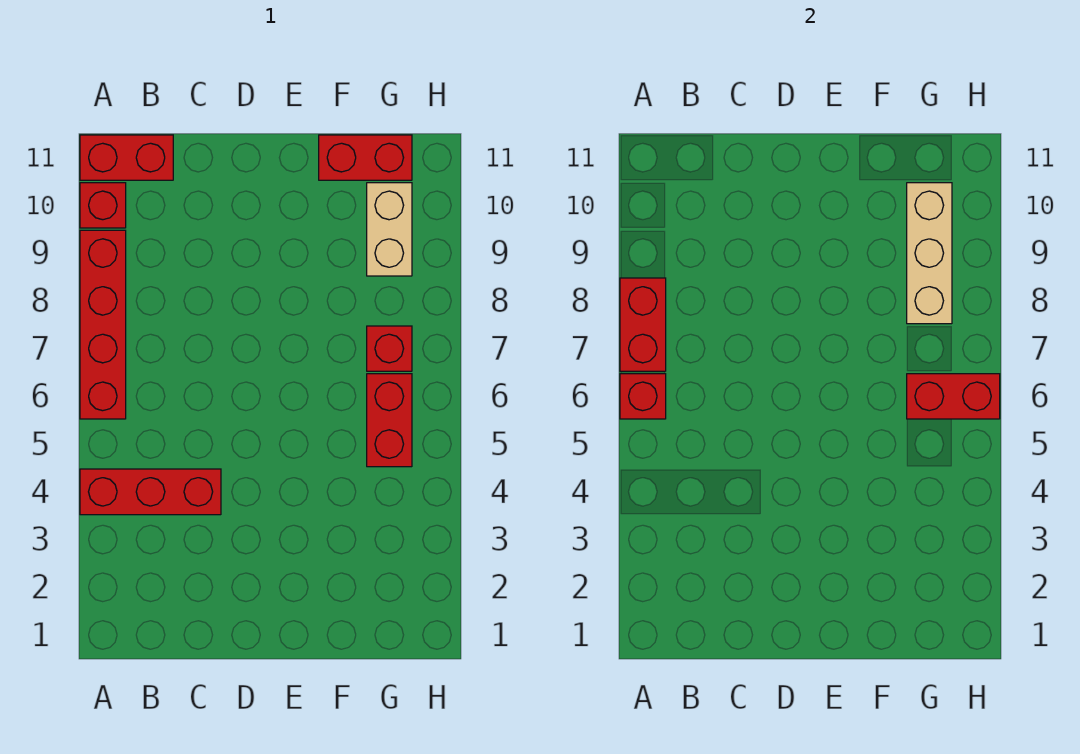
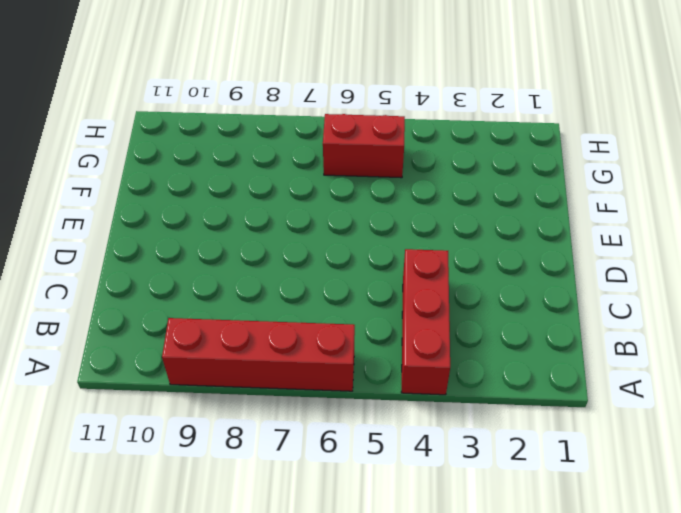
none -> red brick A10 level 1
none -> red brick A11:B11 level 1
none -> red brick F11:G11 level 1

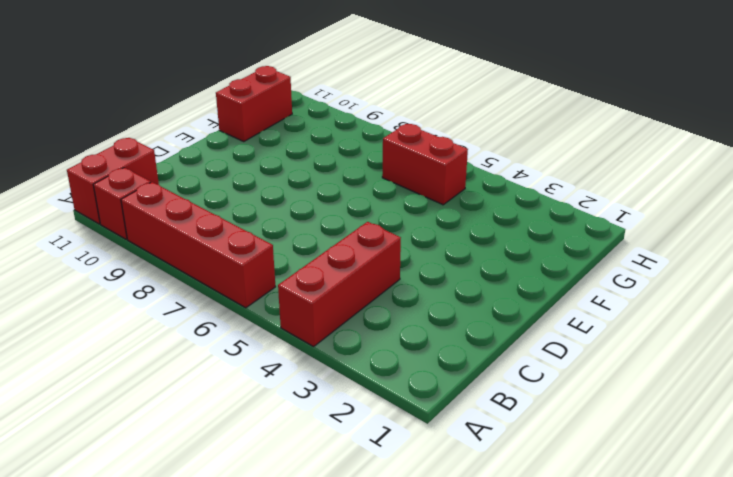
none -> red brick G7 level 1
none -> tan brick G9:G10 level 1
none -> red brick A6 level 2

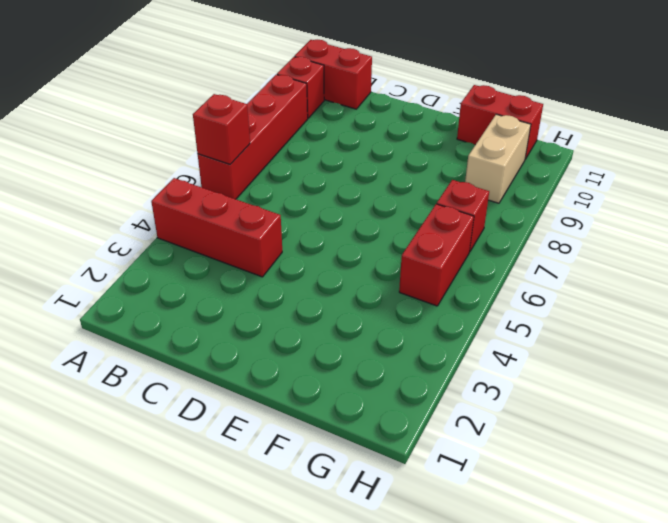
none -> red brick A7:A8 level 2
none -> red brick G6:H6 level 2
none -> tan brick G8:G10 level 2

